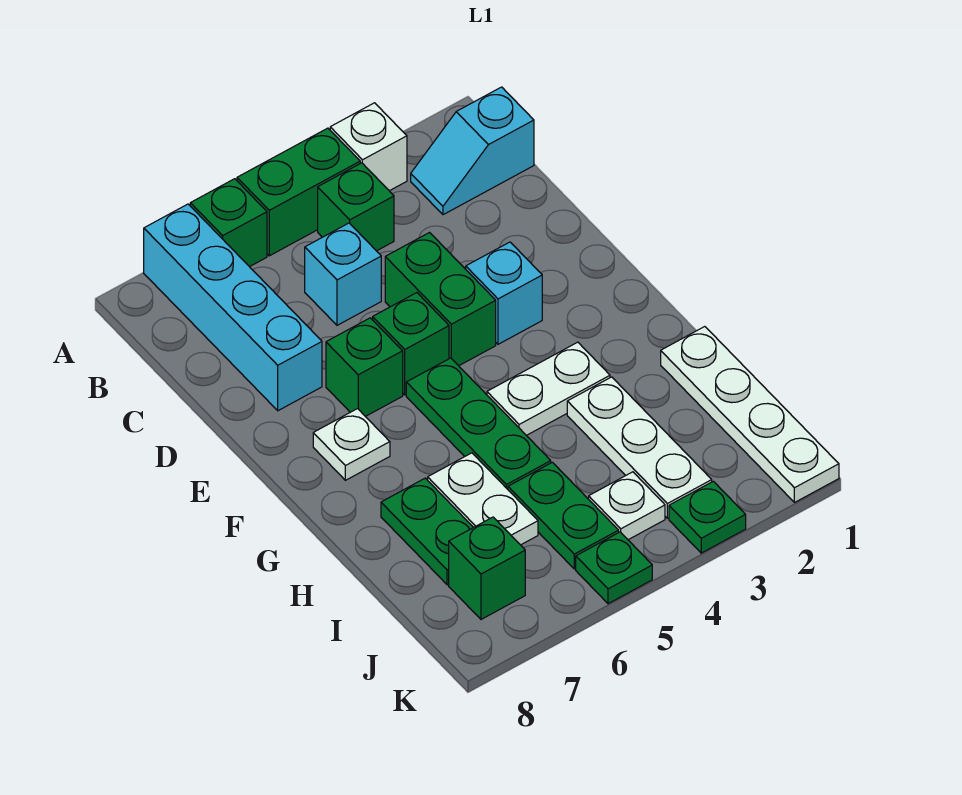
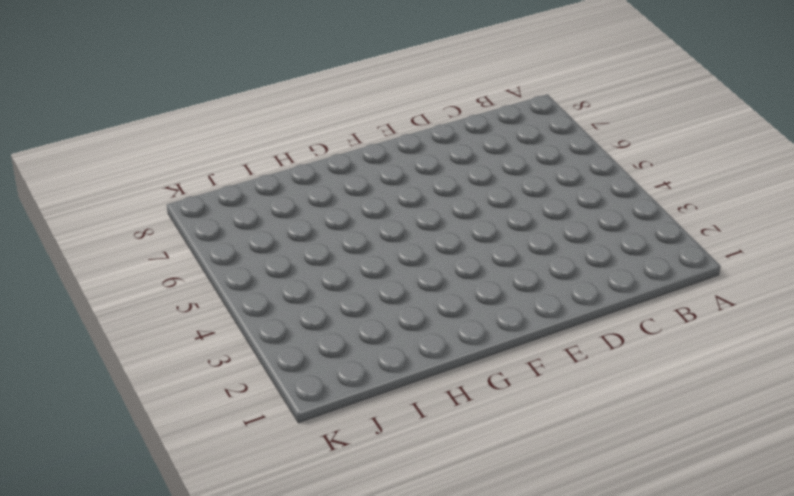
none -> white brick A3 level 1
none -> green brick A4:A5 level 1
none -> green brick A6 level 1

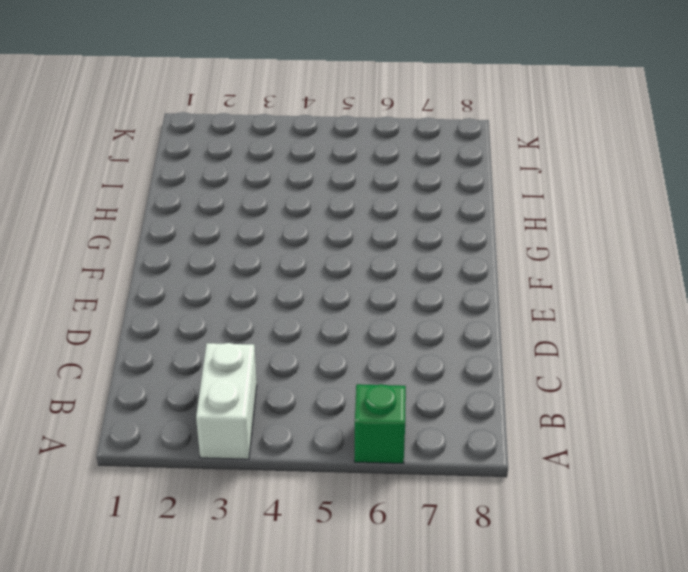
white brick A3:B3 level 1 -> white brick A3 level 1
none -> green brick A4:A5 level 1
none -> cyan brick A7:D7 level 1
none -> cyan slope B1:B2 level 1 top 1

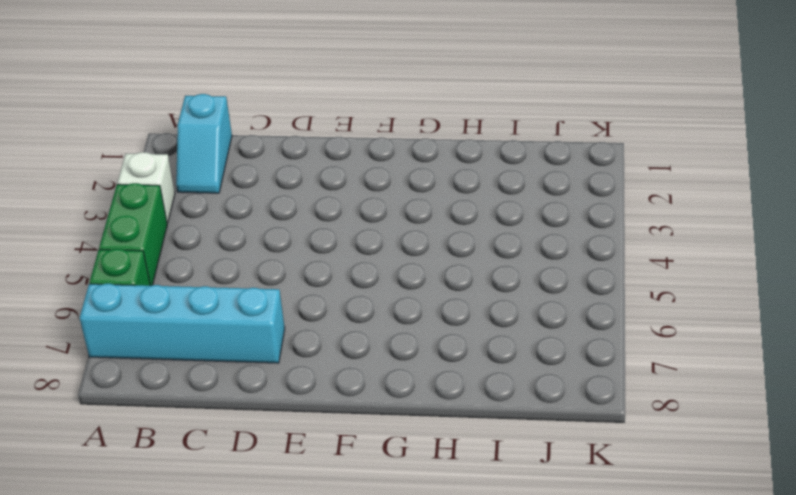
none -> green brick B4 level 1
none -> cyan brick C5 level 1
none -> green brick D4:E4 level 1

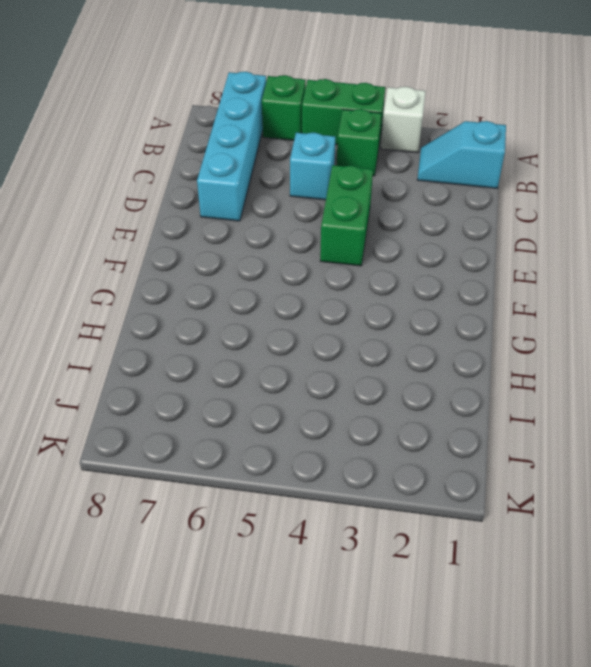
none -> cyan brick E3 level 1
none -> green brick E5 level 1
none -> green brick E6 level 1

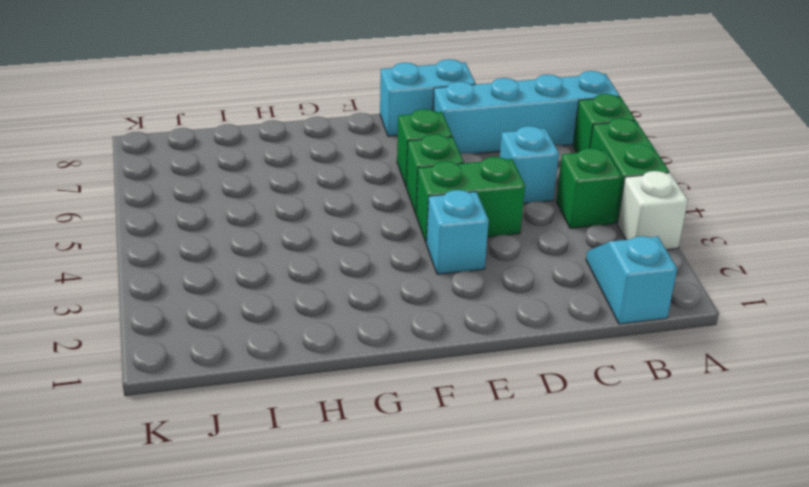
cyan brick D8:E8 level 1 -> none
none -> green plate F5:H5 level 1
none -> white plate F7 level 1
none -> white plate G3:G4 level 1

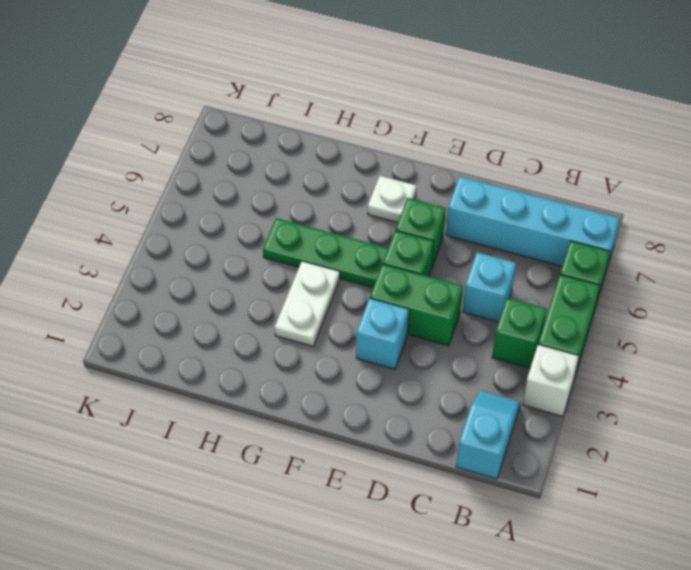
none -> white plate H1:K1 level 1
none -> white plate H3:J3 level 1
none -> white plate H6:I6 level 1

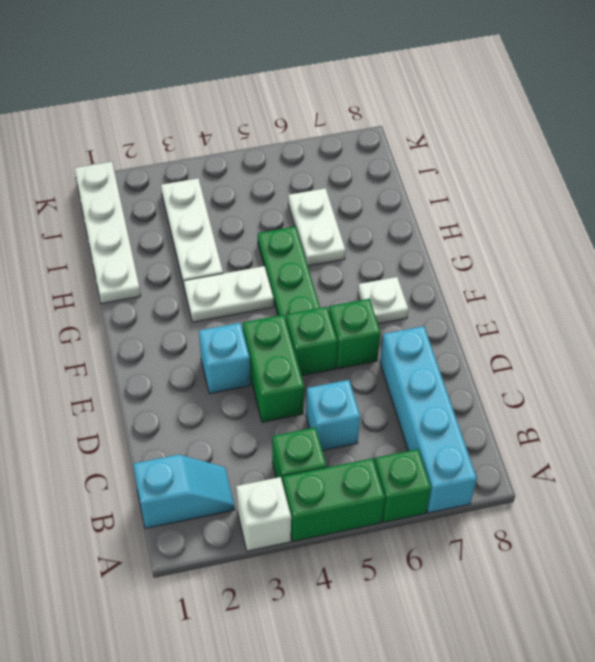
none -> green plate H7:I7 level 1
none -> green plate I5:J5 level 1
none -> white plate J4 level 1

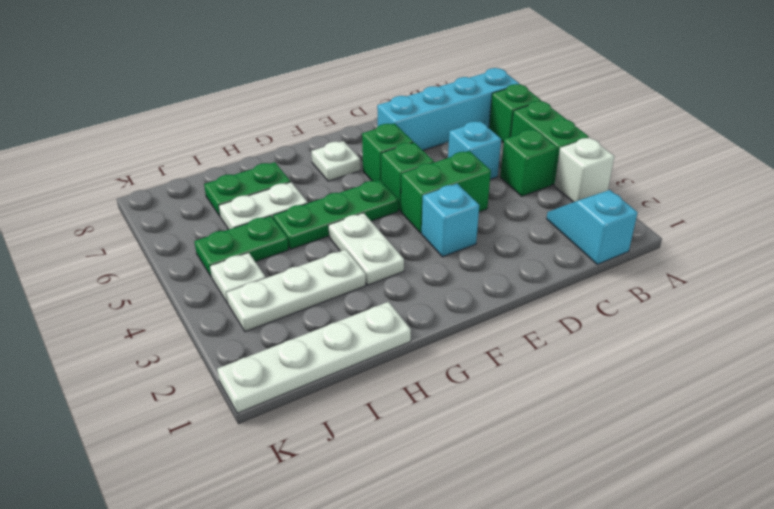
none -> green brick J7 level 1
none -> green plate K3 level 1
none -> green plate K5 level 1

